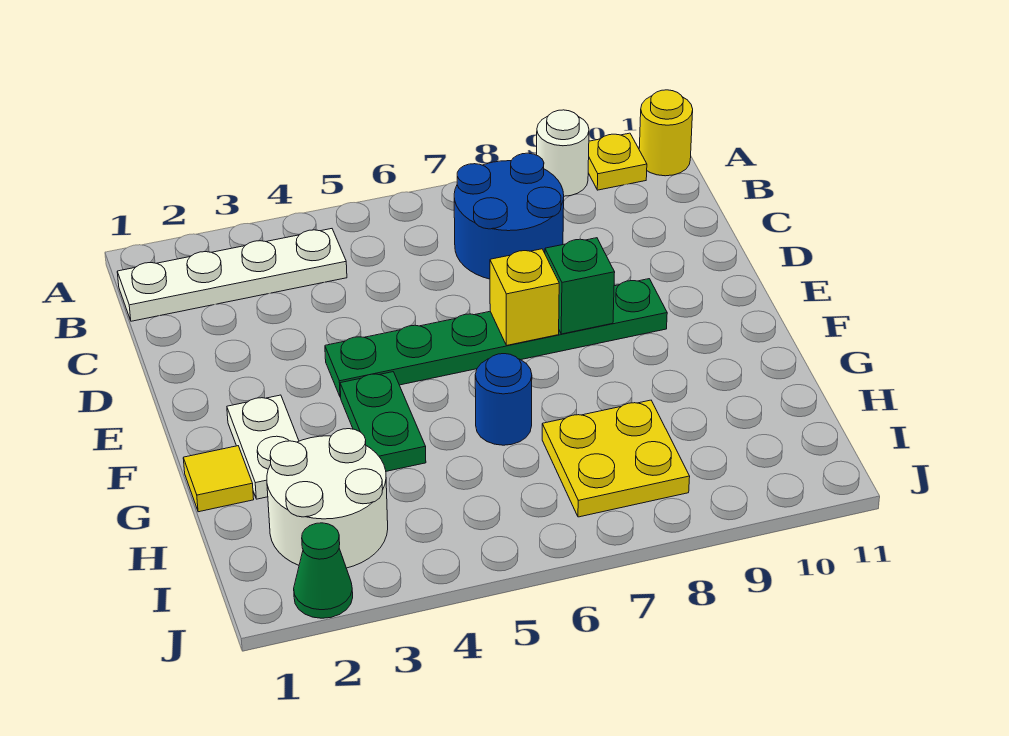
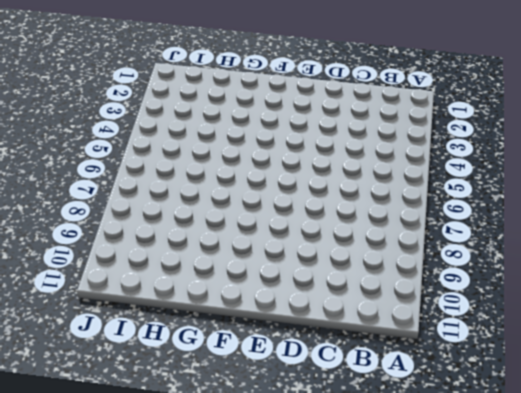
none -> white round brick A9 level 1
none -> yellow plate A10 level 1
none -> yellow round brick A11 level 1

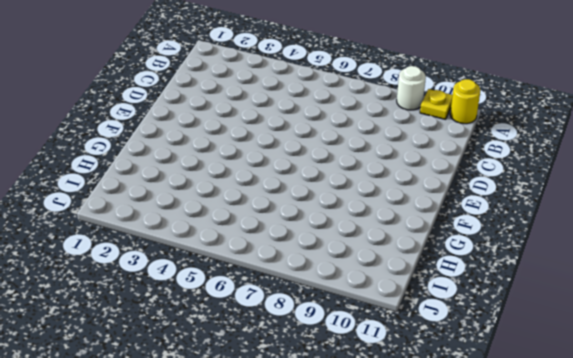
none -> white plate B1:B4 level 1
none -> blue round brick B7:C8 level 1
none -> green plate E4:E9 level 1

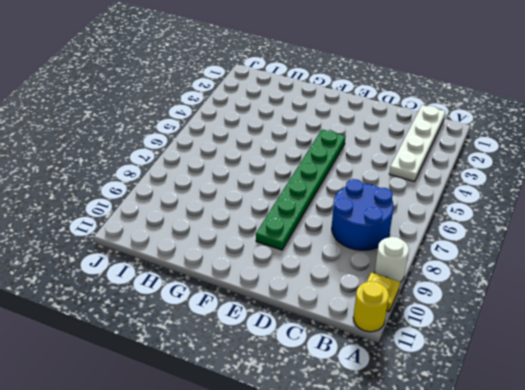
none -> white plate F2:G2 level 1
none -> green plate F4:G4 level 1
none -> yellow tile G1 level 1

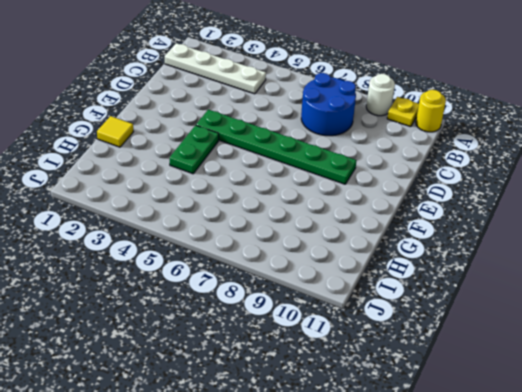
none -> white plate F2:G2 level 1
none -> blue round brick G6 level 1
none -> white round brick H2:I3 level 1

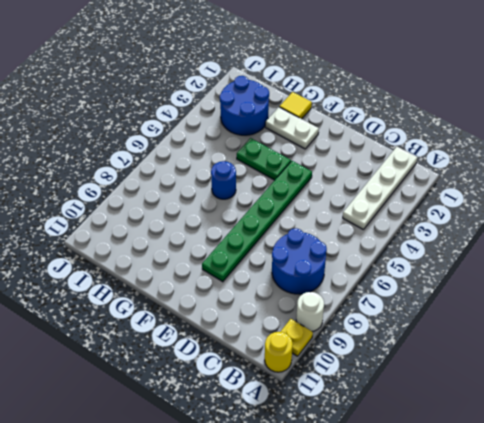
blue round brick H2:I3 level 1 -> white round brick H2:I3 level 1
none -> yellow plate H7:I8 level 1
none -> green cone J2 level 1
none -> yellow brick E7 level 2

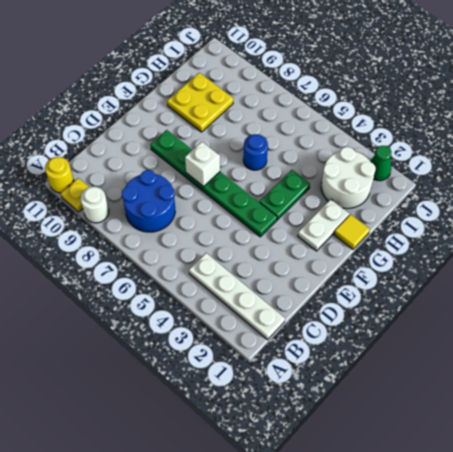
white brick E7 level 2 -> yellow brick E7 level 2
yellow plate G9:H10 level 1 -> yellow plate H7:I8 level 1
none -> green brick E8 level 2

